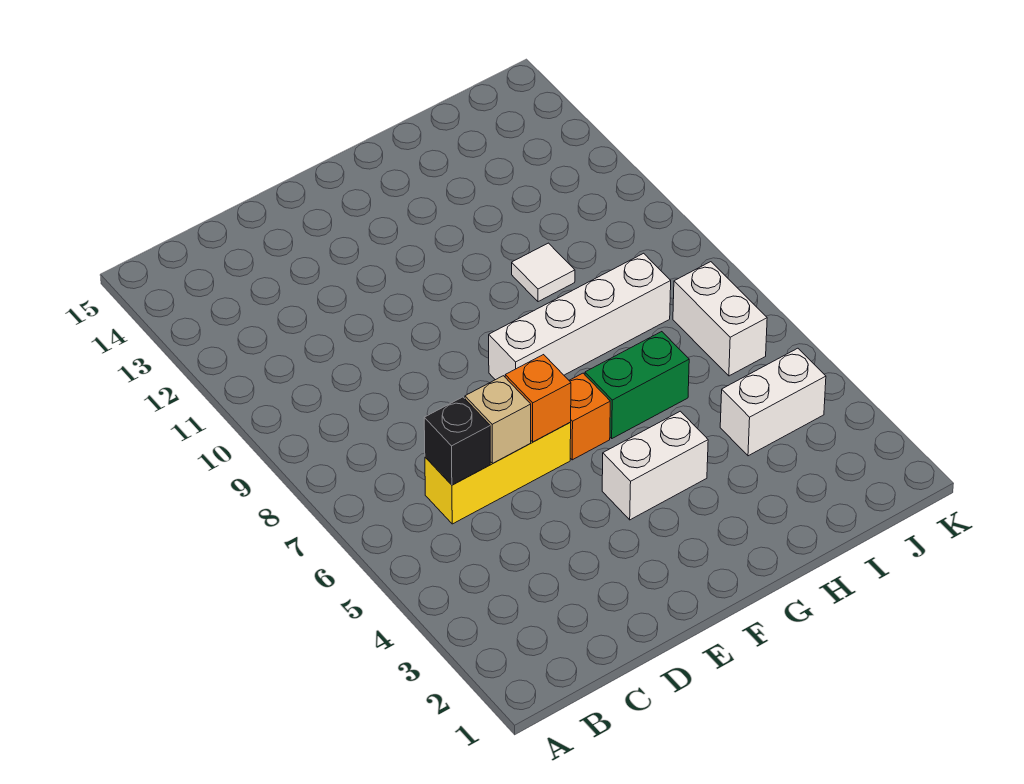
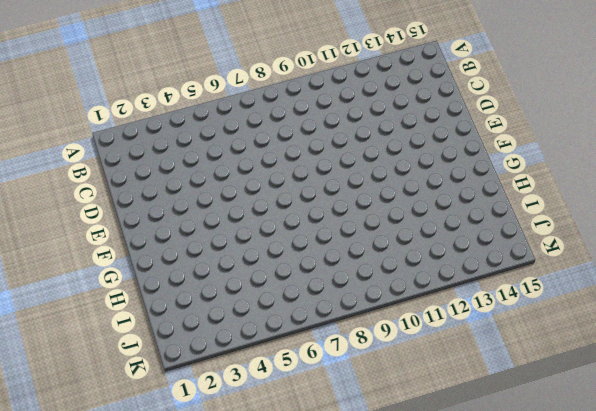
none -> yellow brick C6:E6 level 1
none -> white brick F4:G4 level 1

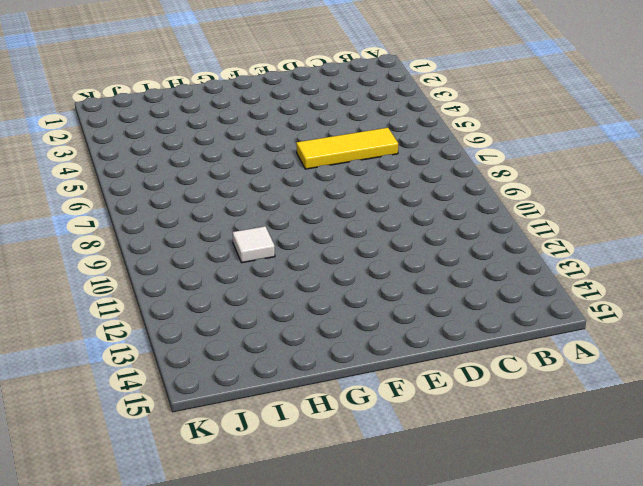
yellow tile C6:E6 level 1 -> yellow brick C6:E6 level 1
none -> white brick F4:G4 level 1
none -> orange brick F6 level 1

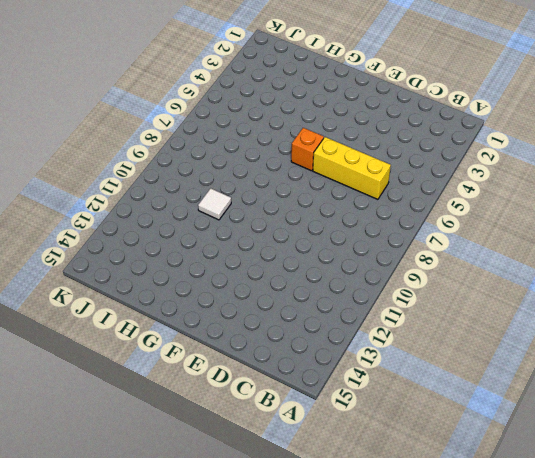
none -> white brick F4:G4 level 1
none -> white brick F8:I8 level 1

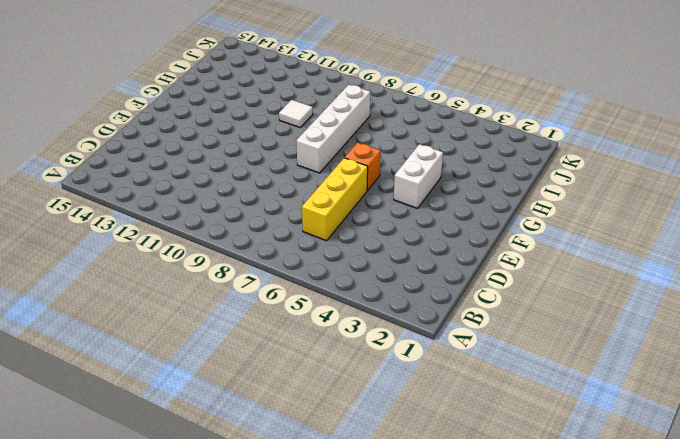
none -> green brick G6:H6 level 1
none -> white brick I4:J4 level 1

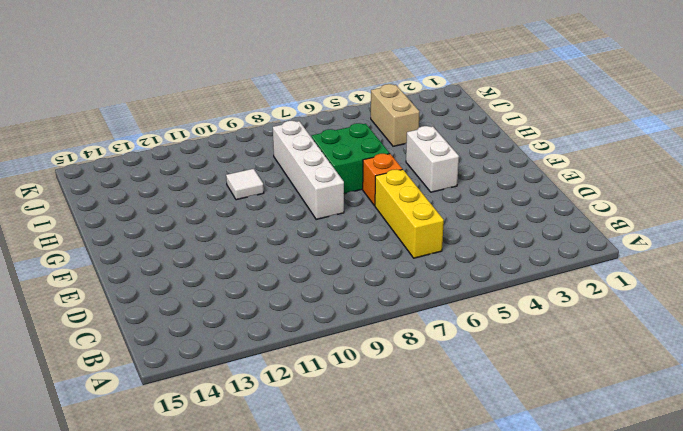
green brick G6:H7 level 1 -> green brick G6:H6 level 1
tan brick I4:J4 level 1 -> white brick I4:J4 level 1
none -> white brick J6:J7 level 1
none -> black brick C6 level 2

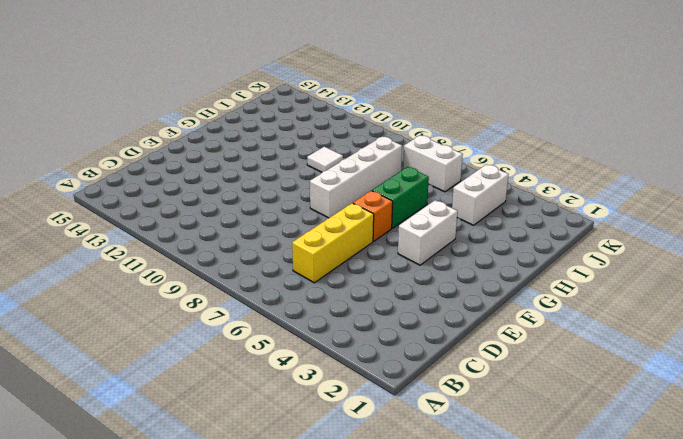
none -> black brick C6 level 2
none -> tan brick D6 level 2

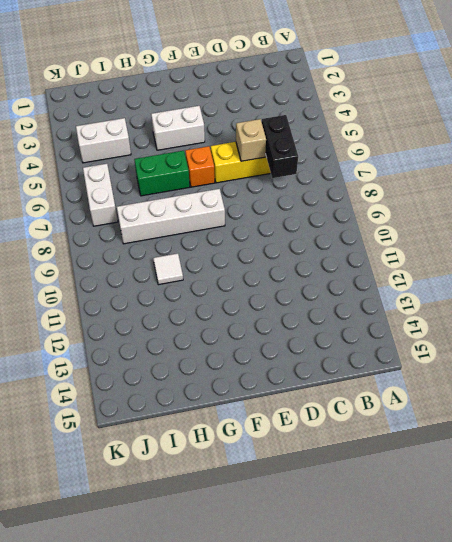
black brick C6:C7 level 2 -> black brick C6 level 2
none -> orange brick E6 level 2

